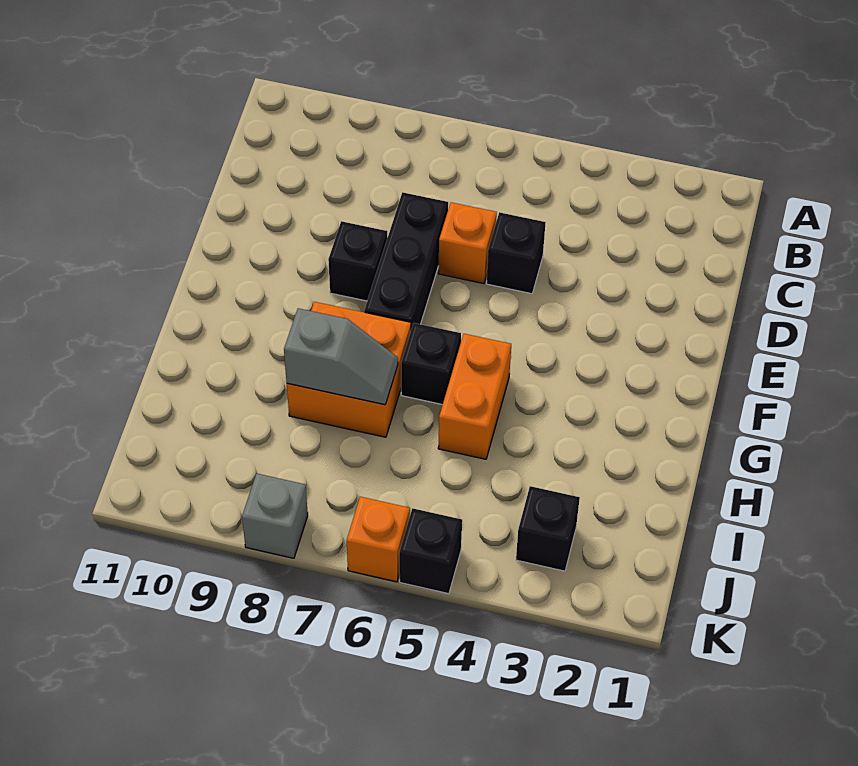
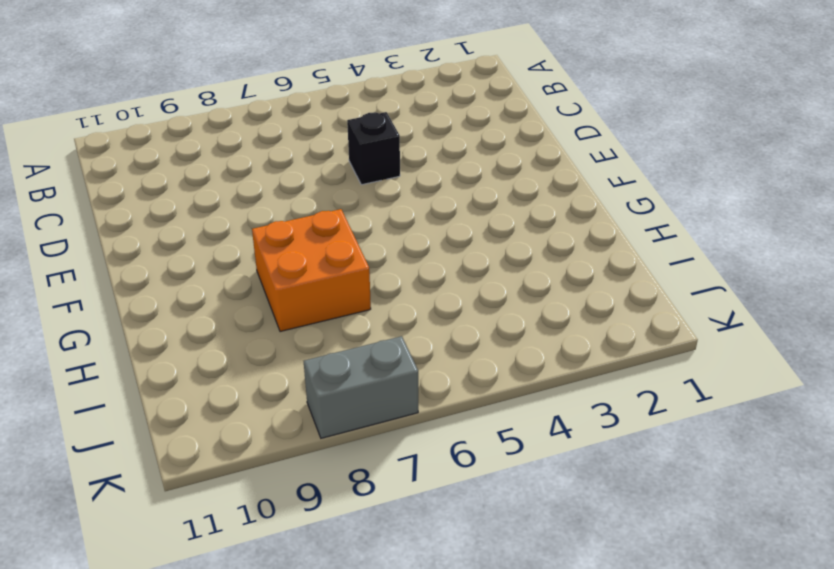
grey brick K7:K8 level 1 -> grey brick K8 level 1
none -> orange brick D6 level 1
none -> black brick D7:F7 level 1
none -> black brick E8 level 1

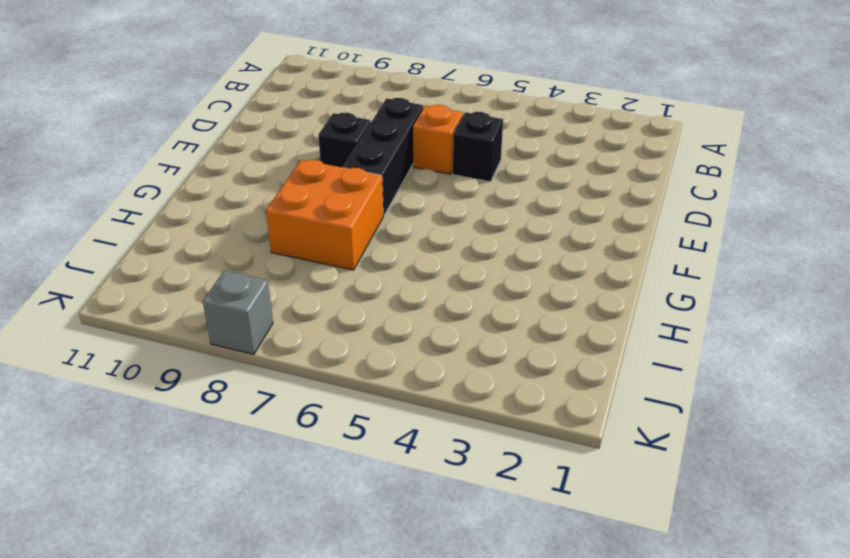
none -> orange brick G5:H5 level 1
none -> black brick G6 level 1
none -> black brick J3 level 1

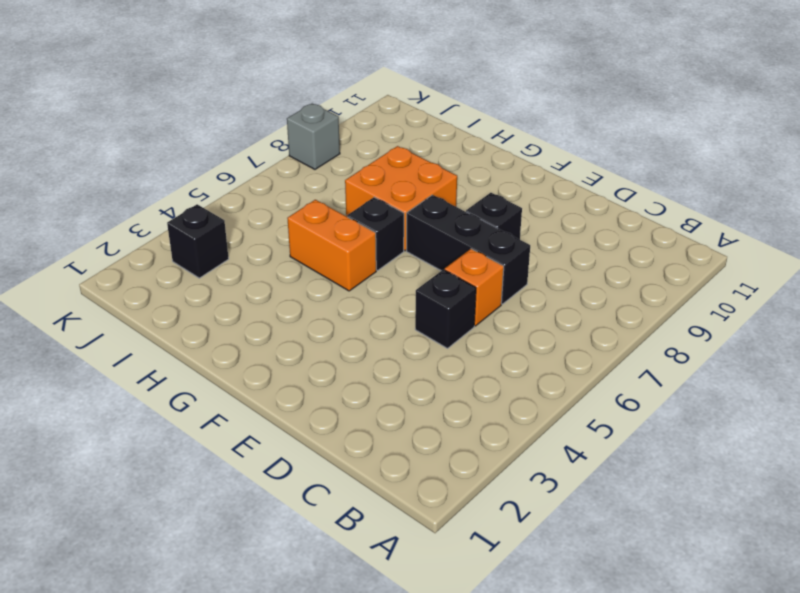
none -> black brick K5 level 1
none -> orange brick K6 level 1
none -> grey slope H7:H8 level 2 top 8

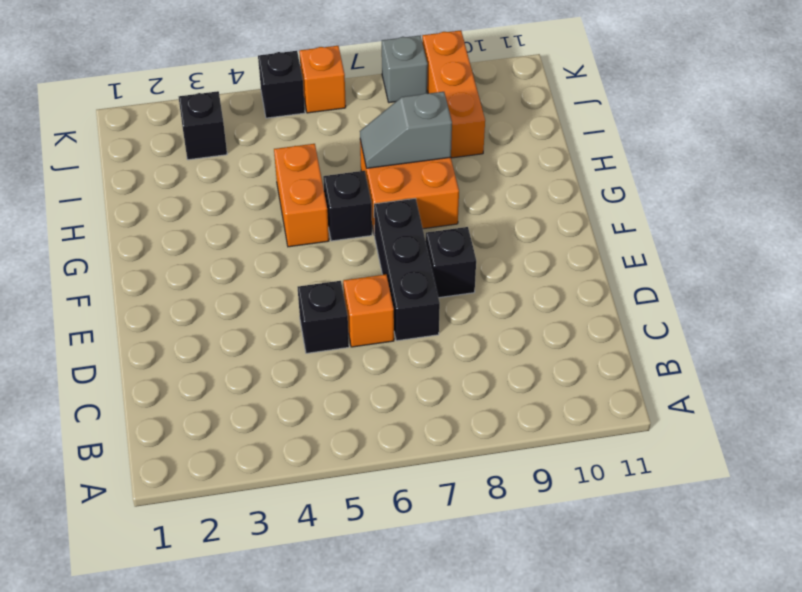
orange brick I9:K9 level 1 -> none

